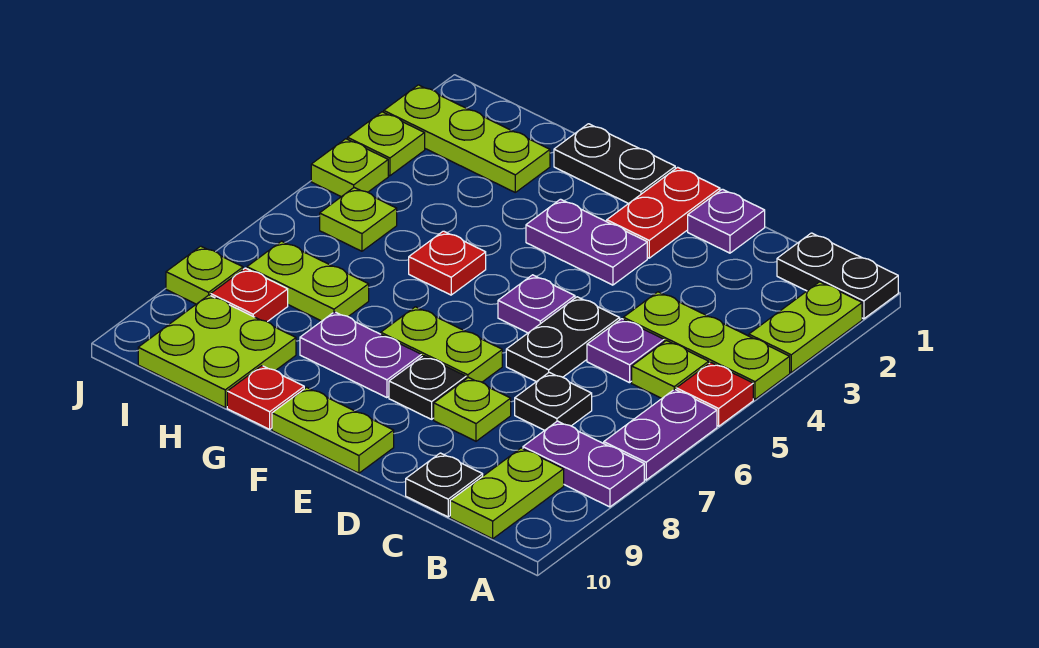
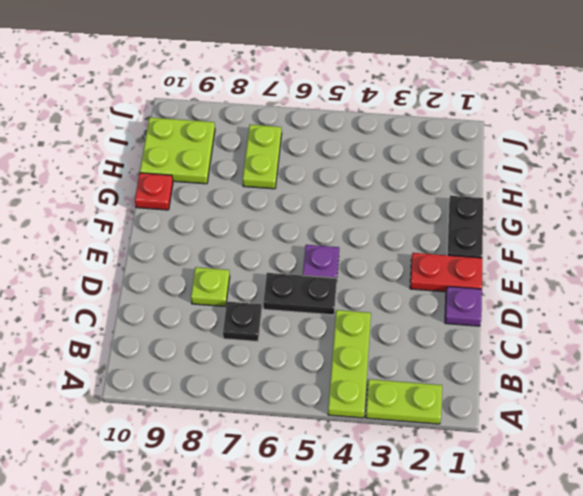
none -> black plate A1:B1 level 1
none -> red plate A5 level 1
none -> purple plate A6:A7 level 1
none -> purple plate A8:B8 level 1

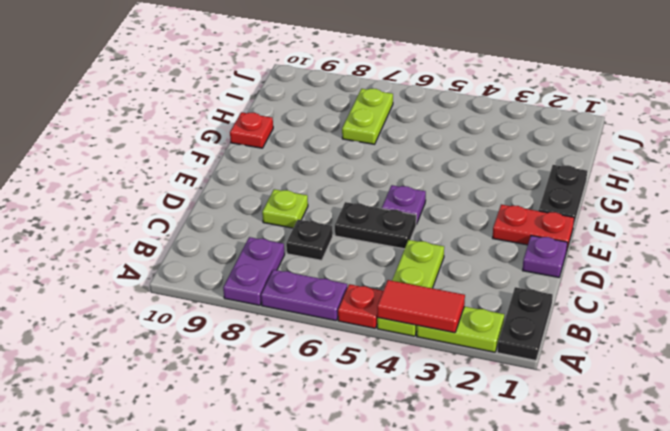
red tile A3:A4 level 2 -> none
none -> lime plate B5 level 1
none -> lime plate B9:B10 level 1
none -> purple plate C5 level 1
none -> black plate C10 level 1

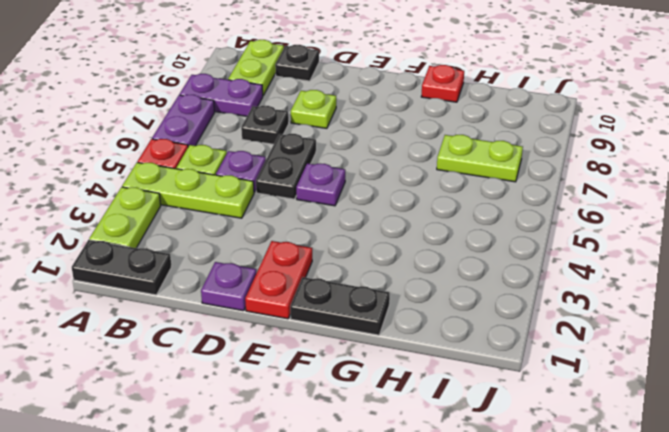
none -> purple plate E3:F3 level 1
none -> lime plate E7:F7 level 1
none -> black plate E8 level 1
none -> lime plate E10:F10 level 1

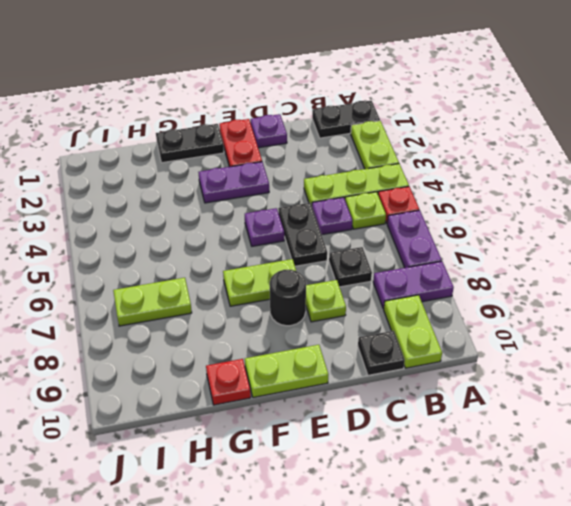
black round brick E8 level 1 -> black plate E8 level 1
none -> purple plate F8:G8 level 1
none -> red plate G5 level 1
none -> lime plate H2:J2 level 1
none -> lime plate H9:I10 level 1

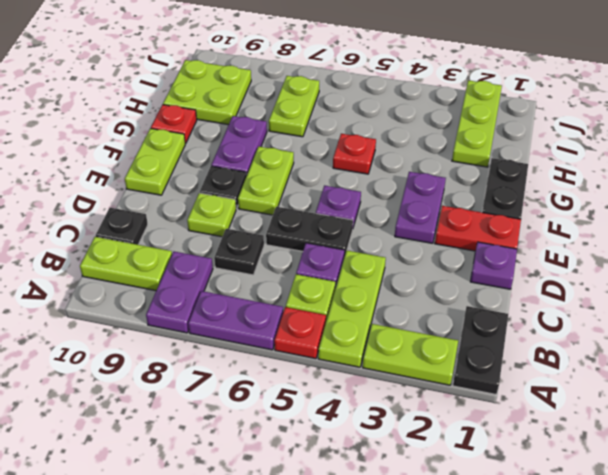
none -> lime plate I5 level 1
none -> red plate I8 level 1
none -> lime plate J3 level 1
none -> lime plate J4 level 1

